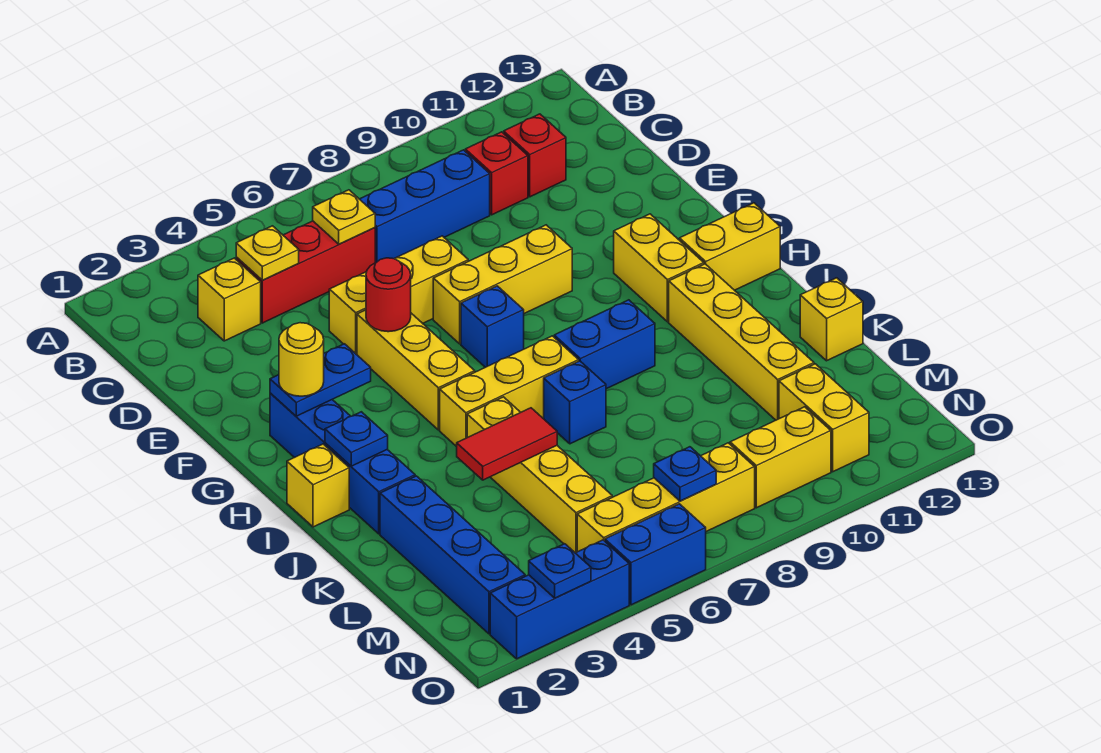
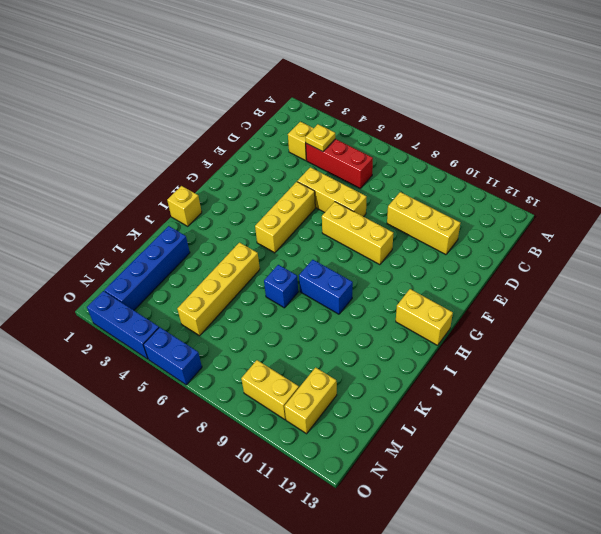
yellow brick D9:D11 level 1 -> yellow brick I5:I7 level 1
none -> blue brick C7:C9 level 1
none -> red brick C10 level 1
none -> red brick C11 level 1
none -> blue brick G2:J2 level 1

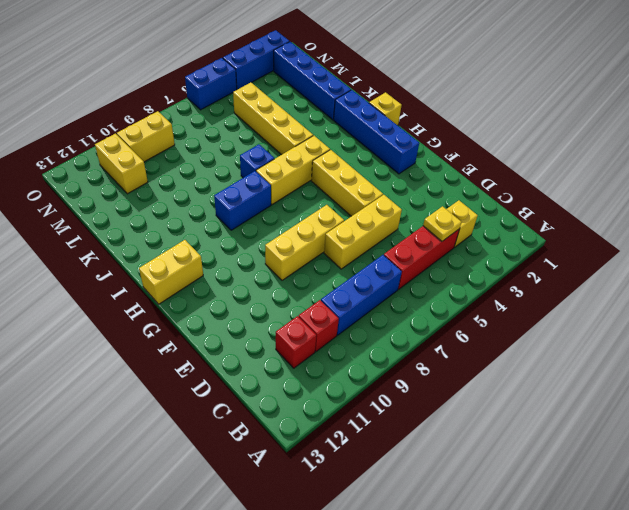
none -> blue brick G7 level 1
none -> yellow brick G11:H11 level 1
none -> yellow brick I11:L11 level 1
none -> yellow brick K13 level 1

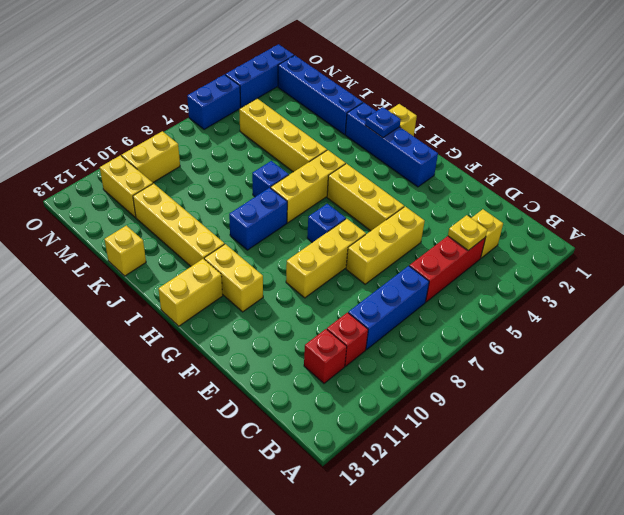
none -> yellow brick N5:N8 level 1
none -> yellow plate C6 level 2
none -> red round brick F5 level 2
none -> blue plate G2:G3 level 2

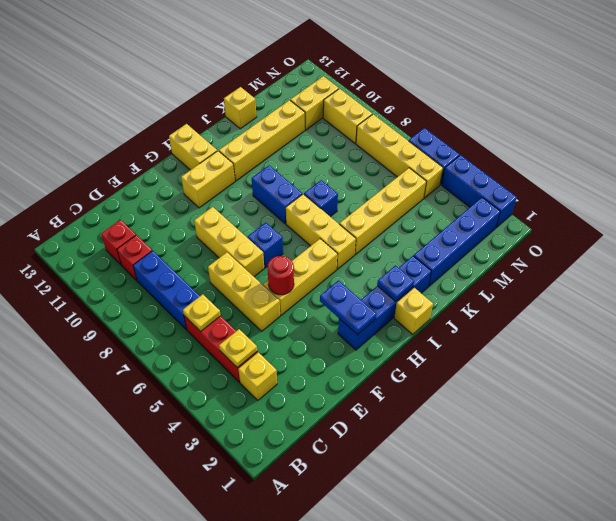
none -> red tile K4:K5 level 2
none -> blue plate N7 level 2
none -> blue plate O3 level 2
none -> yellow round brick G2 level 3

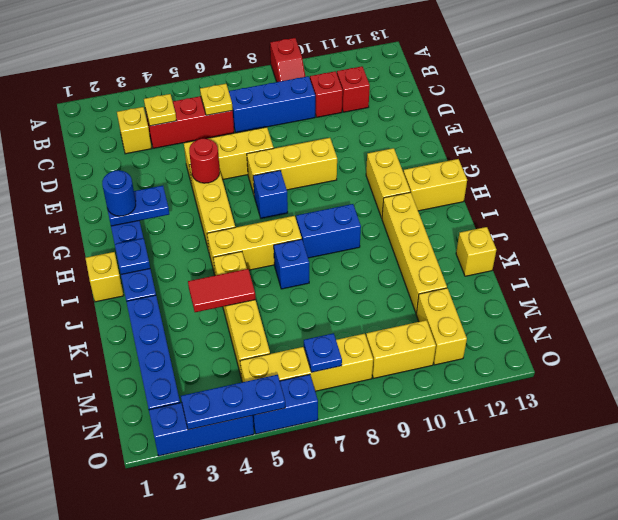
red slope A9:B9 level 1 top A -> none
blue round brick G2 level 3 -> yellow round brick G2 level 3
blue plate O3:O5 level 2 -> blue plate O3 level 2

